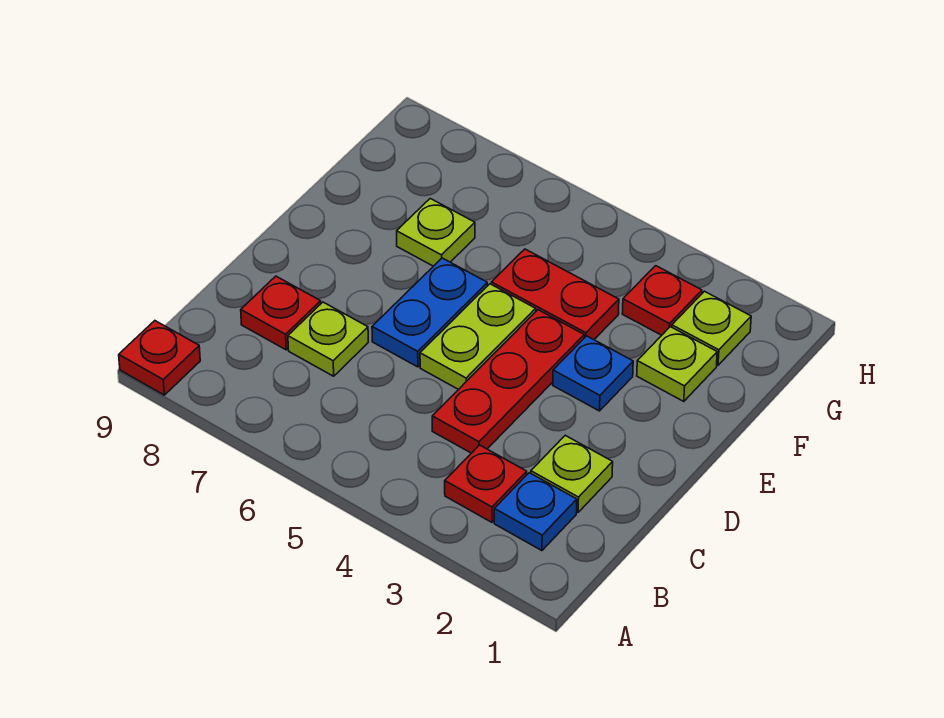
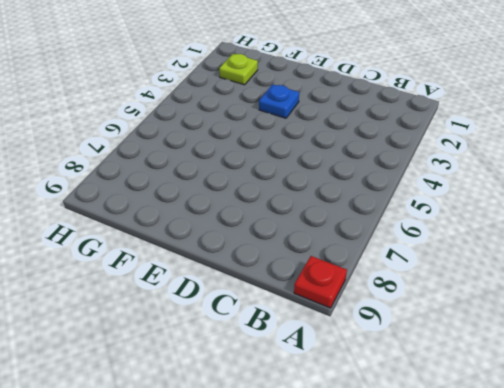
none -> blue plate B2 level 1
none -> red plate B3 level 1
none -> lime plate C2 level 1

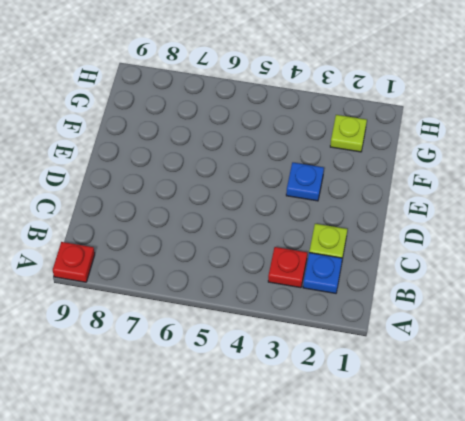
none -> red plate C4:E4 level 1
none -> lime plate C7 level 1
none -> red plate C8 level 1

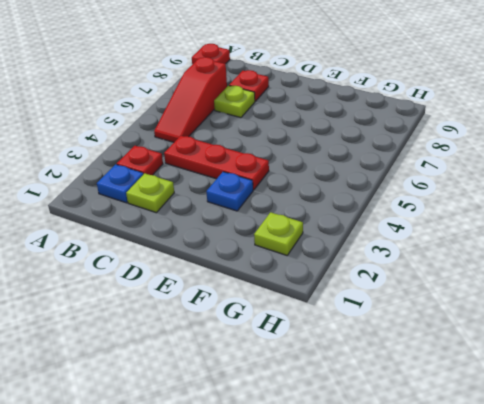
red slope B5:B7 level 1 top 7 -> none
none -> lime plate D5:E5 level 1
none -> blue plate D6:E6 level 1
none -> lime plate F2 level 1

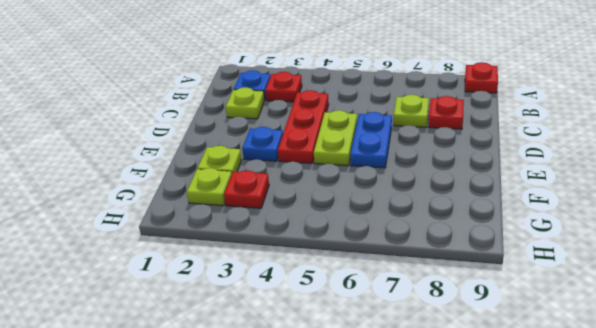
none -> red plate F4:F5 level 1
none -> lime plate F7 level 1

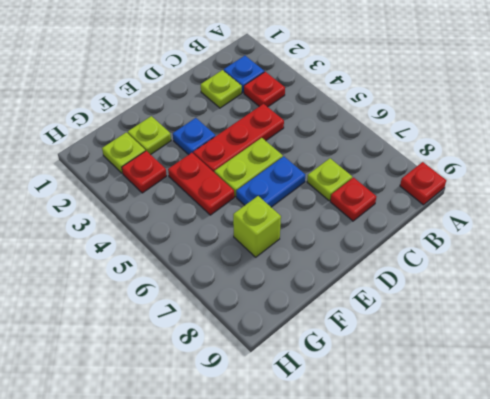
lime brick F7 level 1 -> lime plate F7 level 1

